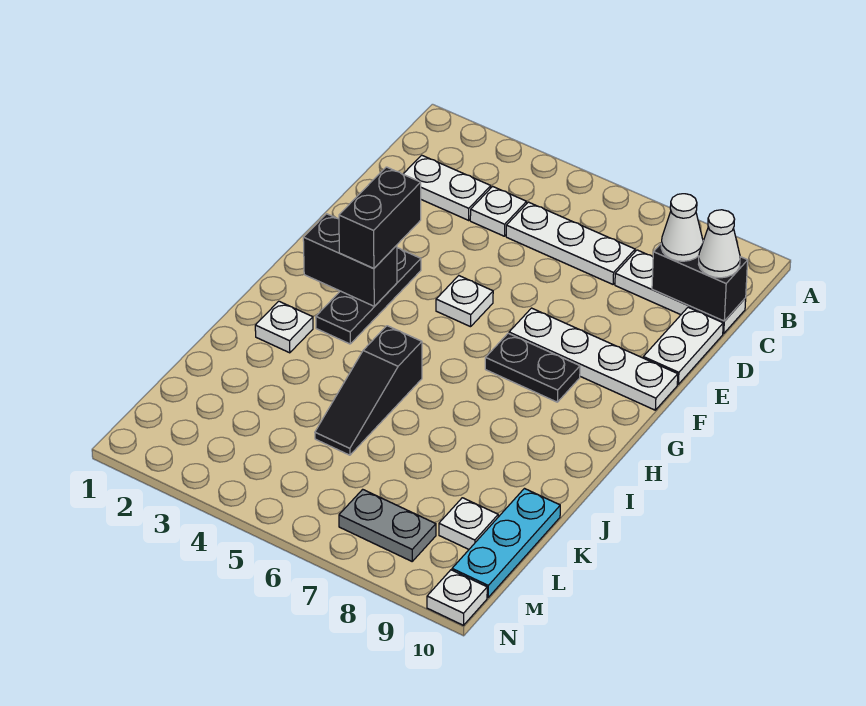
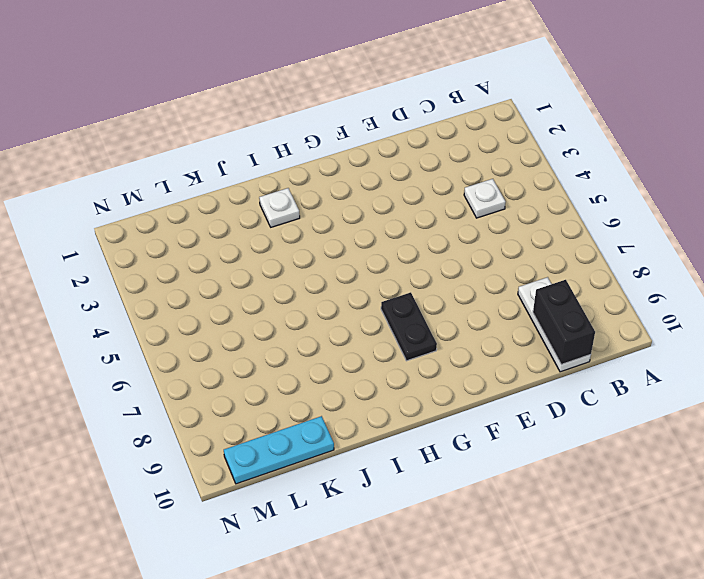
none -> white plate C2:C3 level 1
none -> white plate C5:C7 level 1
none -> white plate D10:E10 level 1

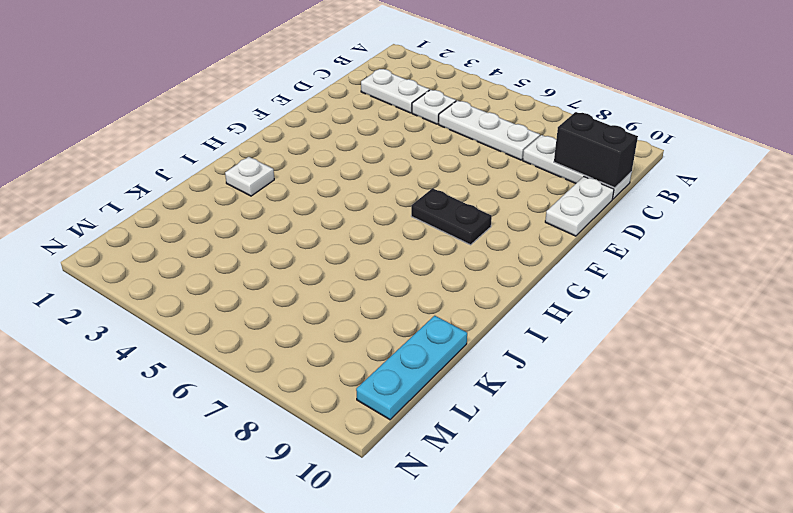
none -> black plate F3:H3 level 1
none -> white plate F5 level 1
none -> white plate F7:F10 level 1

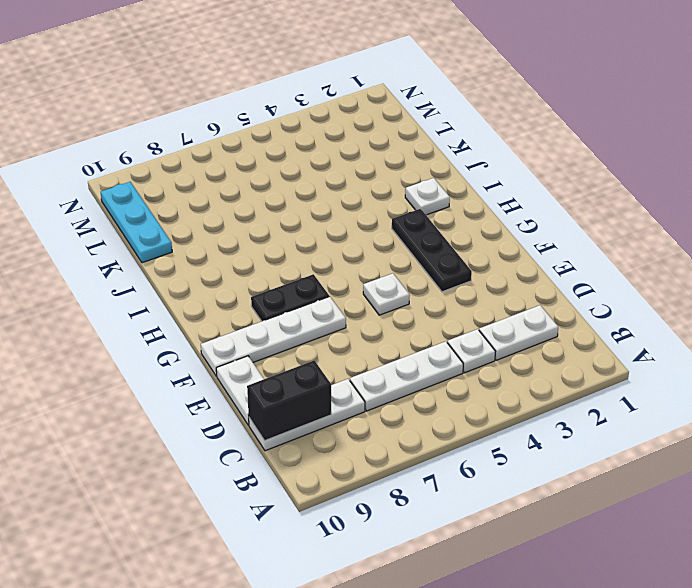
none -> black slope I5:K5 level 1 top I
none -> white plate L9 level 1
none -> grey plate M7:M8 level 1

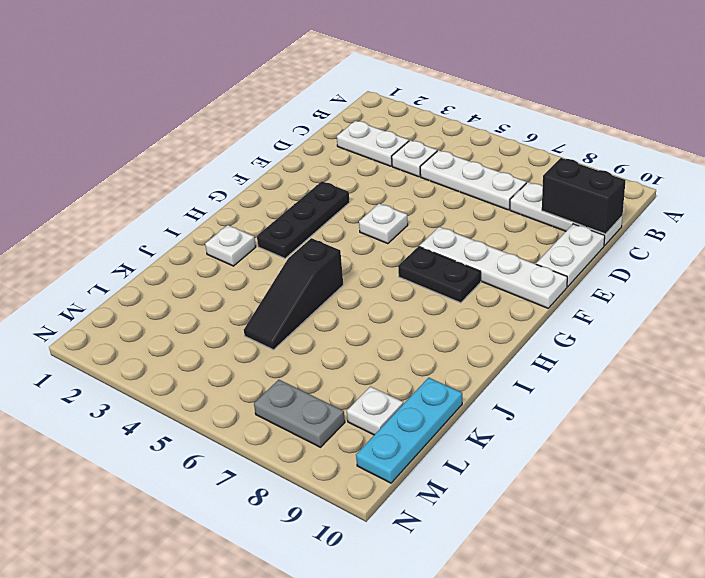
none -> white plate N10 level 1
none -> black brick G2:G3 level 2
none -> white cone C9 level 3

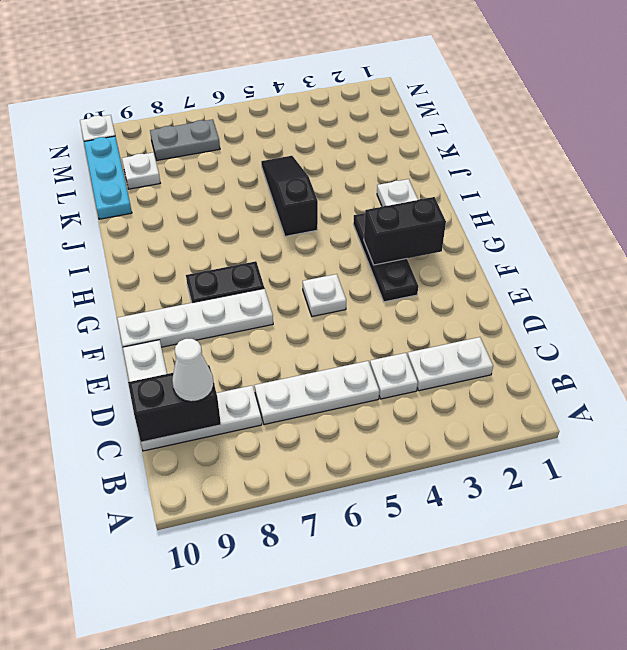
none -> white cone C10 level 3
none -> black brick F3:G3 level 3

